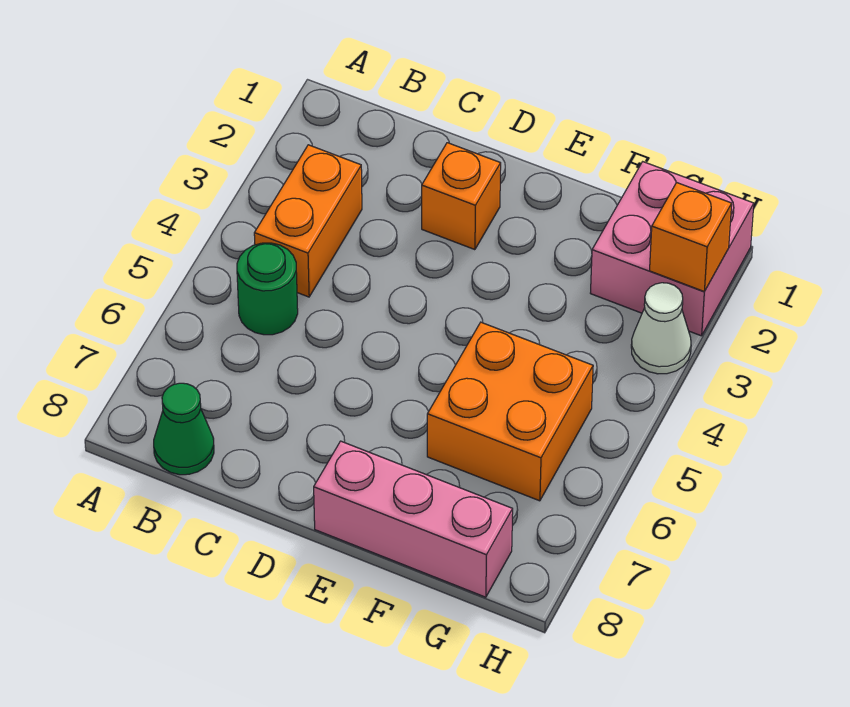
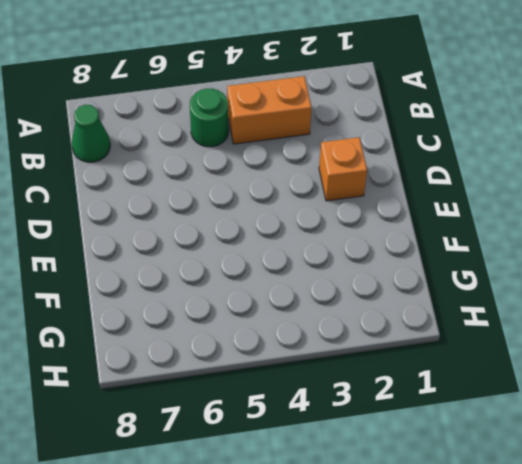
none -> pink brick E8:G8 level 1
none -> orange brick F5:G6 level 1

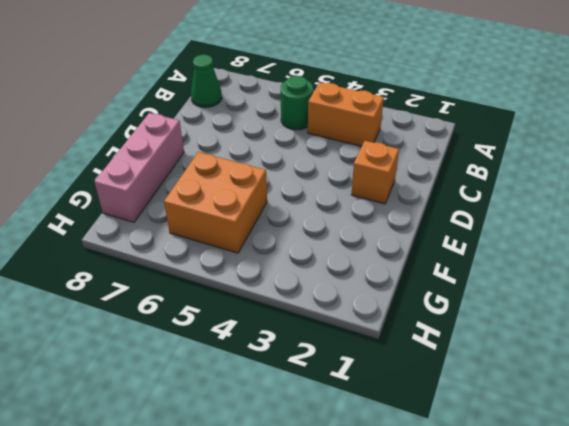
none -> pink brick G1:H2 level 1
none -> white cone H3 level 1

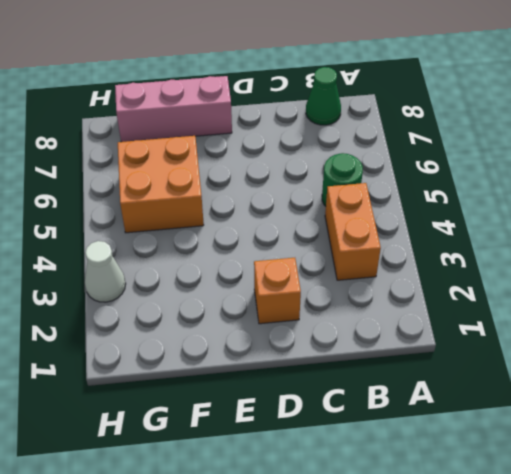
none -> pink brick G1:H2 level 1
none -> orange brick H2 level 2

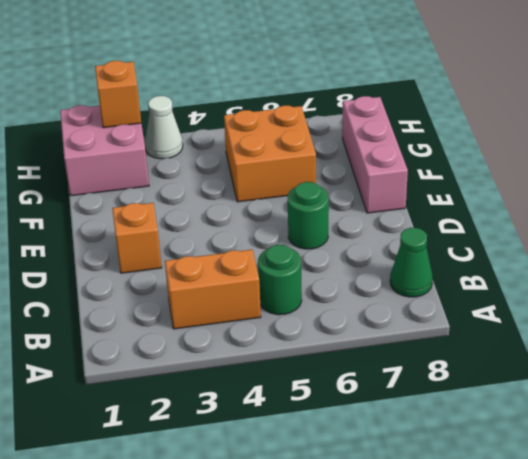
green round brick D6 level 1 -> none

